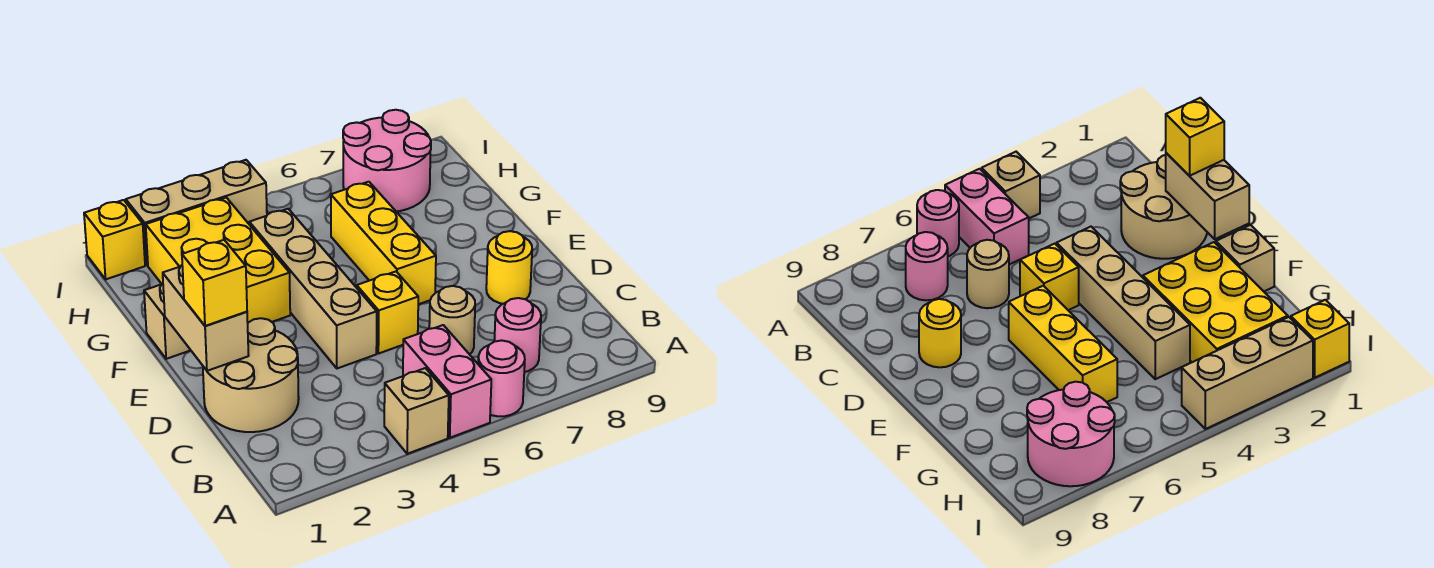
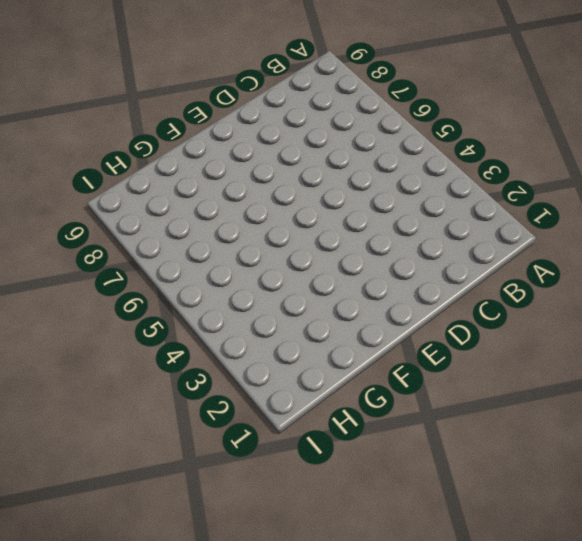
none -> tan brick A4 level 1
none -> pink brick A5:B5 level 1
none -> pink round brick A6 level 1

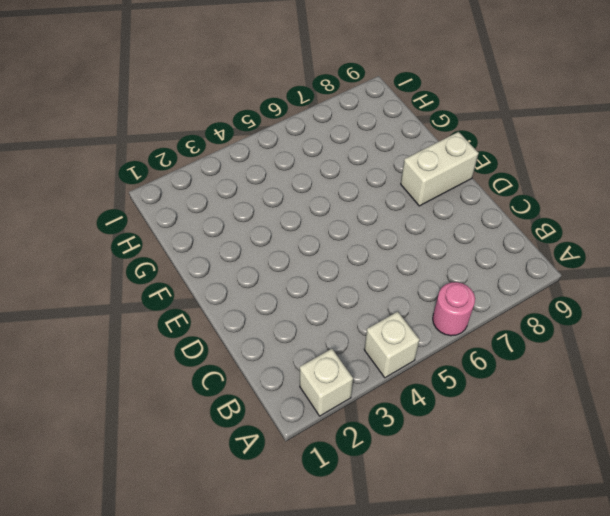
white brick A2 level 1 -> none
white brick A4 level 1 -> tan brick A4 level 1
white brick E8:E9 level 1 -> none
none -> pink brick A5:B5 level 1
none -> pink round brick B7 level 1
none -> tan round brick C1:D2 level 1

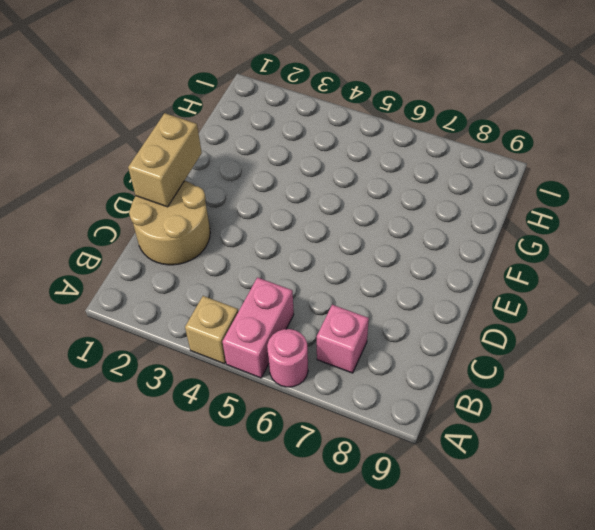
pink brick B7 level 1 -> pink round brick B7 level 1
none -> tan round brick C6 level 1
none -> tan brick D4:G4 level 1
none -> yellow brick D5 level 1

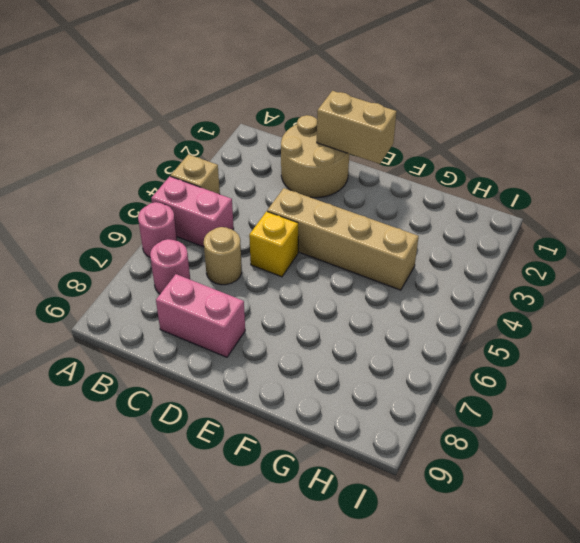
pink brick C8:D8 level 1 -> yellow round brick D8 level 1
none -> yellow brick E6:G6 level 1
none -> tan brick F1 level 1
none -> yellow brick F2:H3 level 1

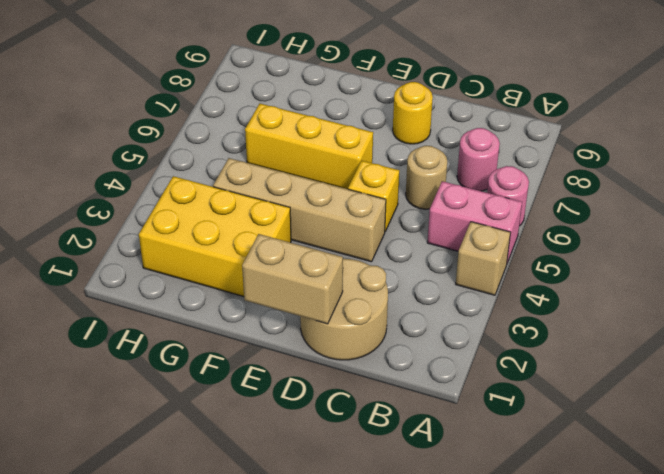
none -> tan brick F1 level 1
none -> pink round brick H7:I8 level 1
none -> yellow brick I1 level 1

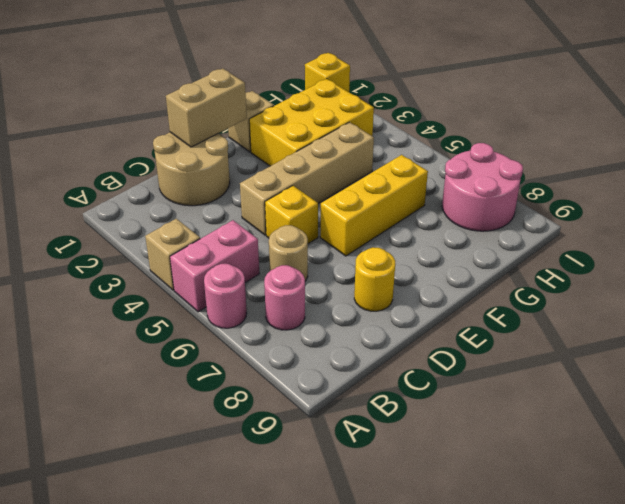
none -> tan brick I2:I4 level 1
none -> yellow brick D1 level 3

